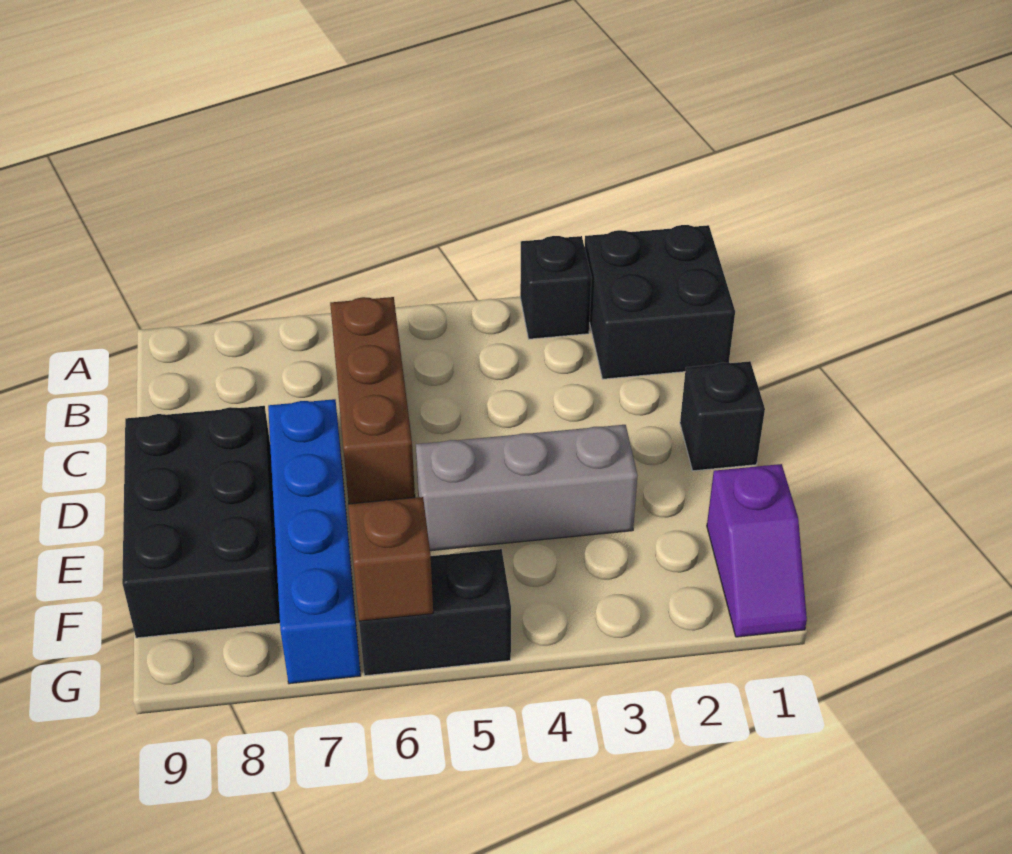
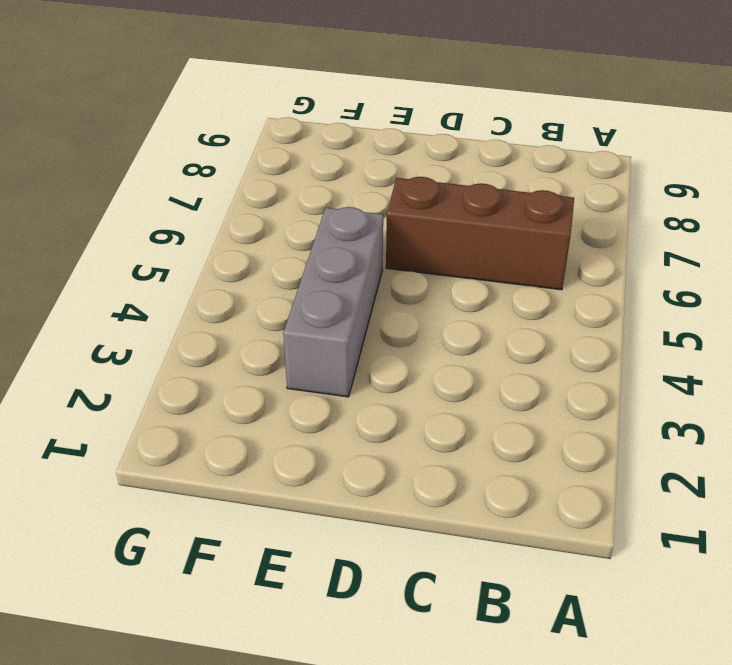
none -> black brick A1:B2 level 1
none -> black brick A3 level 1

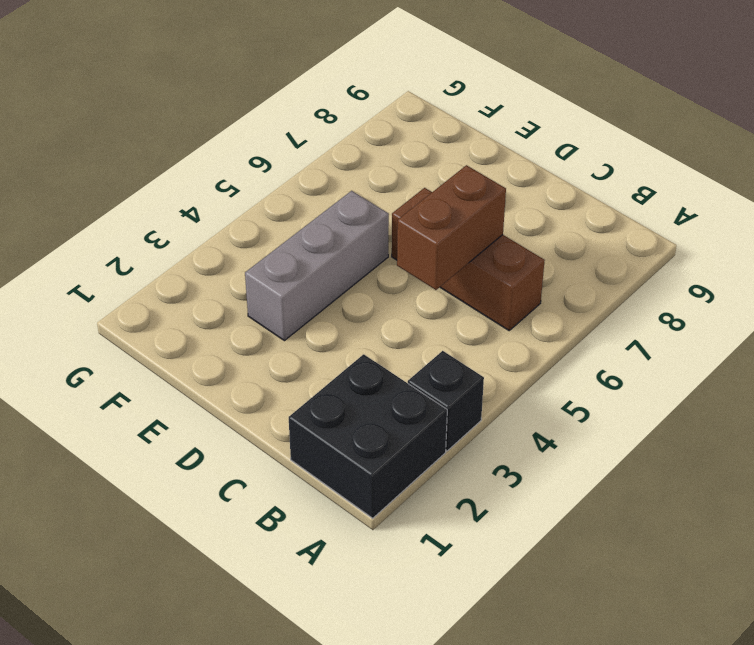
brown brick C5:C6 level 2 -> none
none -> black brick D1 level 1
none -> blue brick D7:G7 level 1

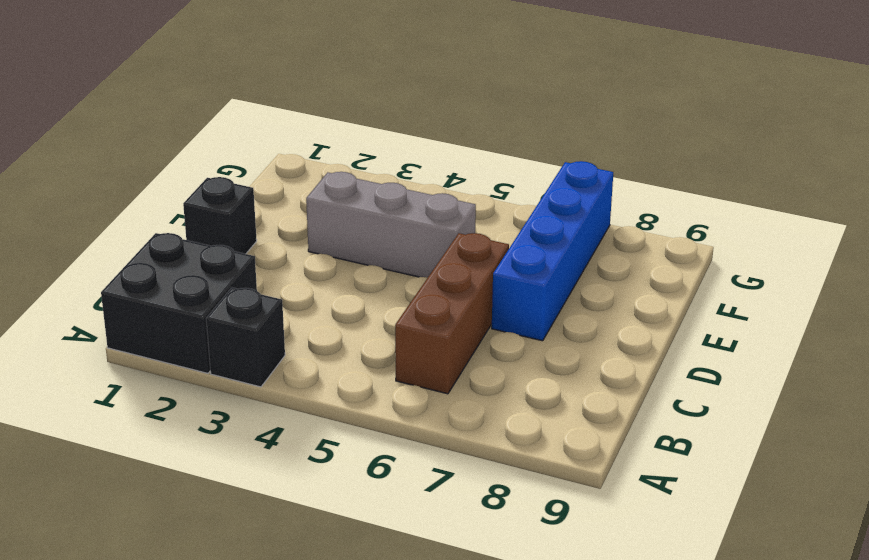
none -> black brick D8:F9 level 1
none -> purple slope F1:G1 level 1 top F

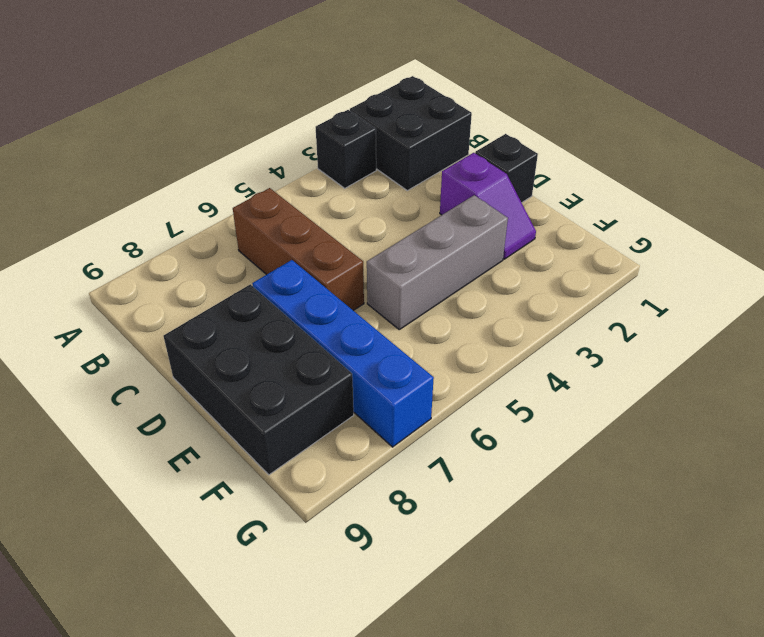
purple slope D2:E2 level 1 top D -> purple slope F1:G1 level 1 top F
none -> black brick G5:G6 level 1
none -> brown brick G6 level 2

